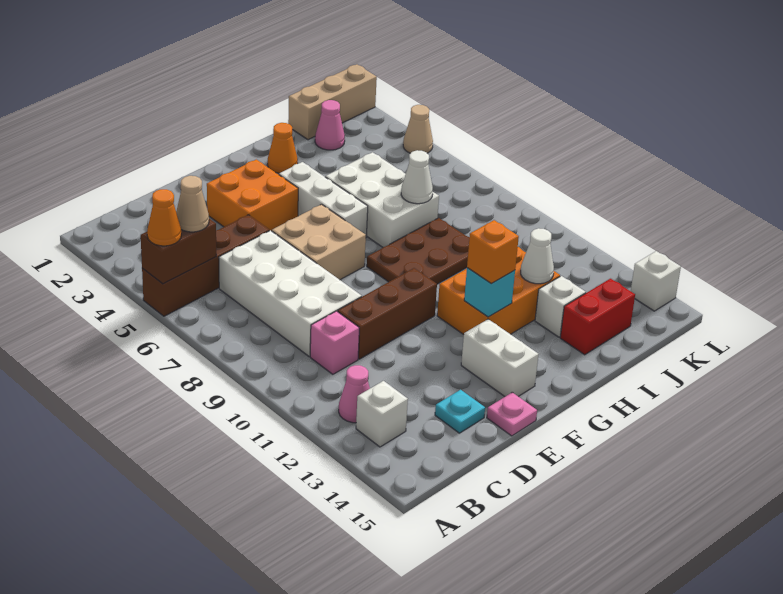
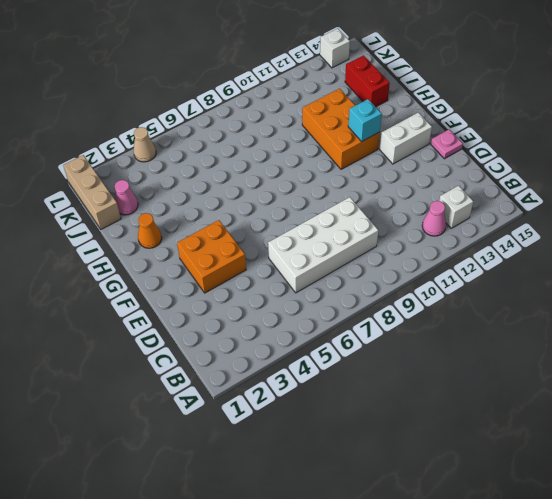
none -> brown brick A5:D5 level 1
none -> pink brick C10 level 1
none -> brown brick D10:F10 level 1

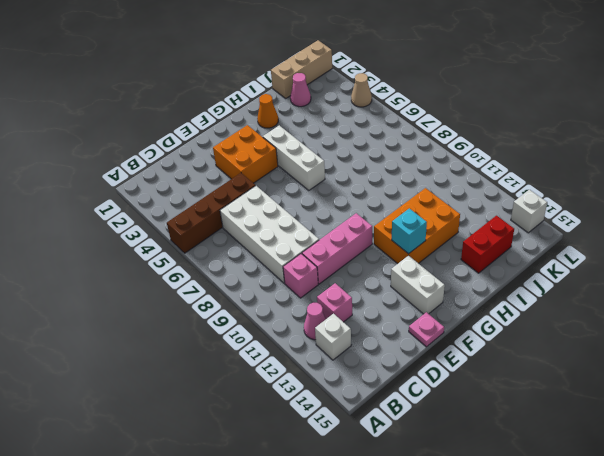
pink brick C12 level 1 -> none
pink brick D10:F10 level 1 -> brown brick D10:F10 level 1
none -> cyan plate D14 level 1
none -> tan brick E6:F7 level 1
none -> brown plate G8:I9 level 1

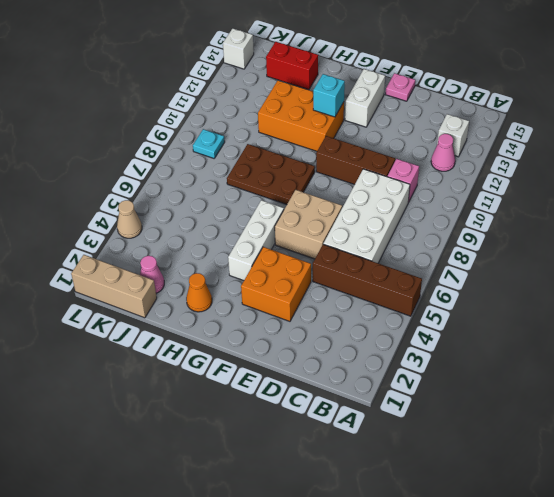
cyan plate K9 level 1 -> cyan plate D14 level 1
none -> white brick H5:I7 level 1
none -> white brick I13 level 1
none -> brown brick A5:B5 level 2

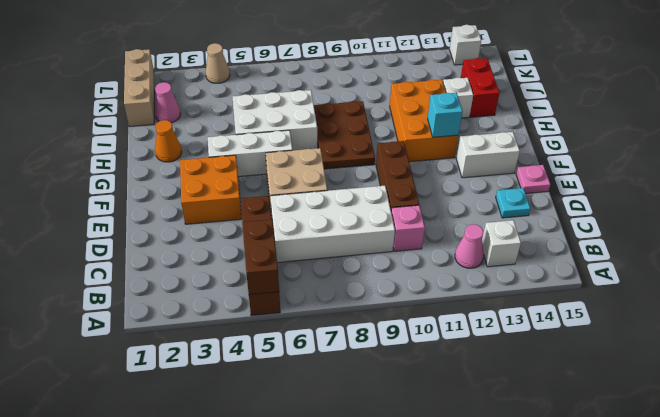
none -> white cone I7 level 2
none -> white cone I12 level 2
none -> orange cone A5 level 3

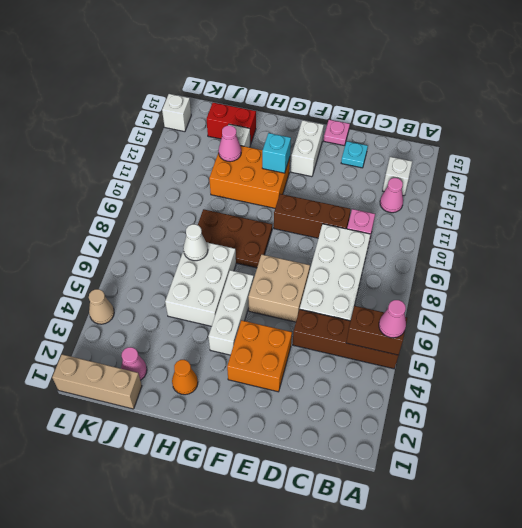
pink cone A5 level 3 -> orange cone A5 level 3
pink cone I12 level 2 -> white cone I12 level 2
none -> tan cone B5 level 3
none -> orange brick G12 level 3

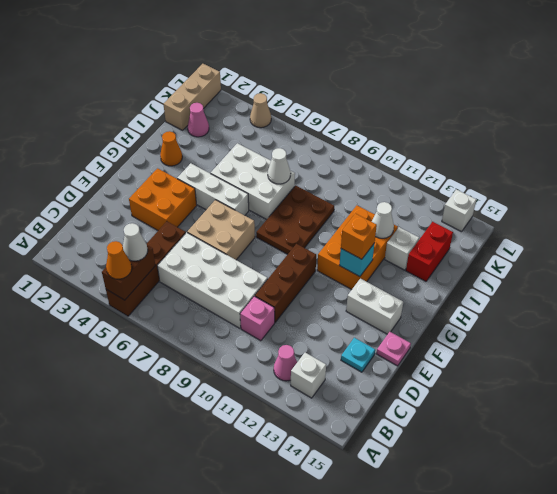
white cone B5 level 3 -> tan cone B5 level 3

